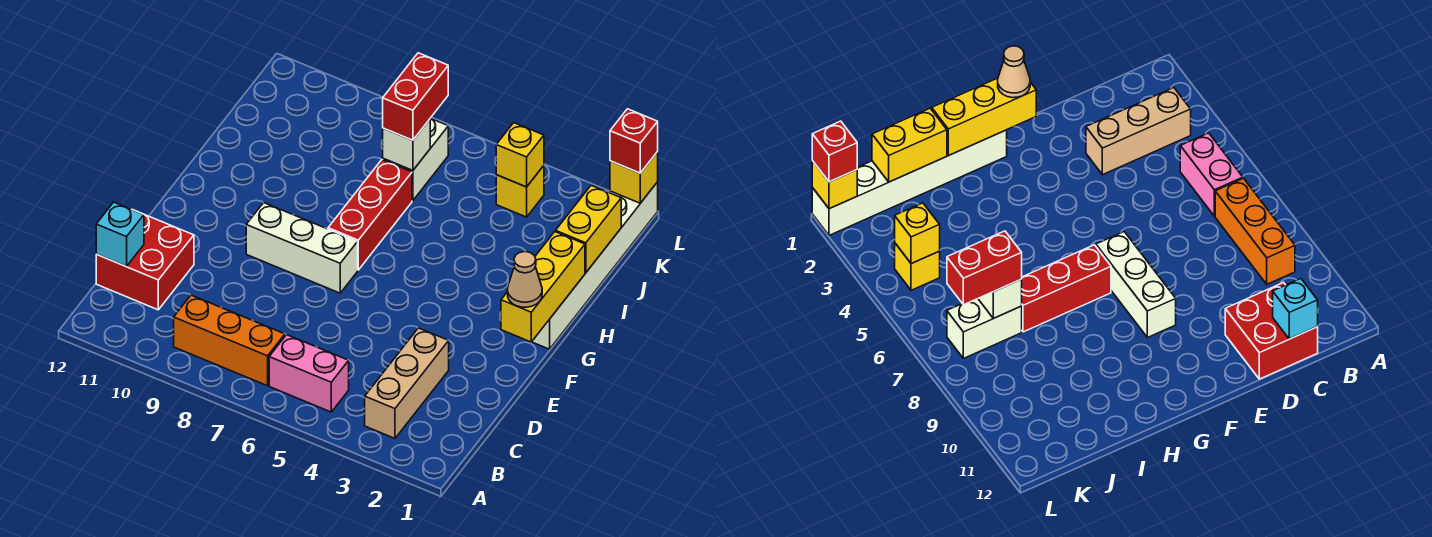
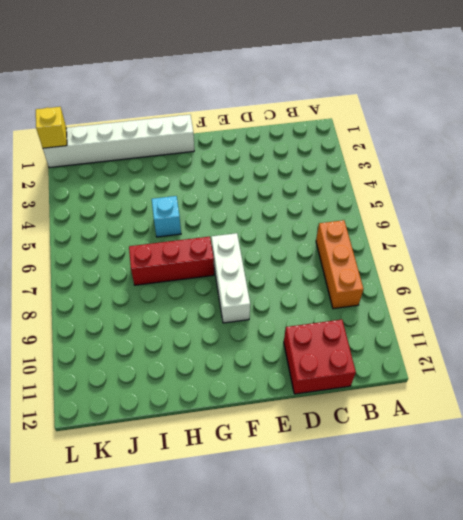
cyan brick H5 level 1 -> cyan brick C12 level 2
none -> tan brick B3:D3 level 1
none -> pink brick B5:B6 level 1
none -> white brick J7:K7 level 1

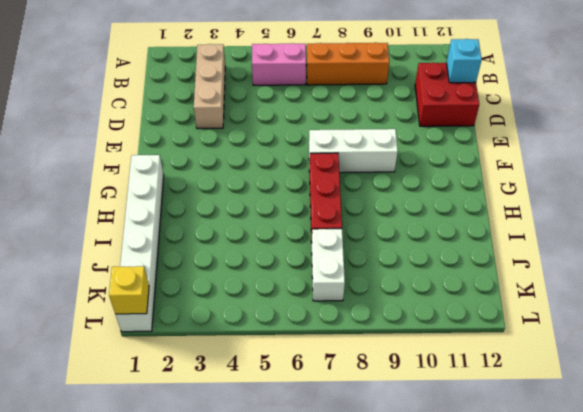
none -> yellow brick K4 level 1
none -> yellow brick F1:H1 level 2
none -> yellow brick I1:J1 level 2

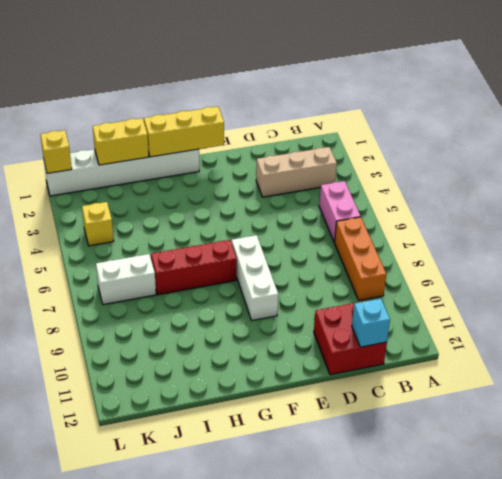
none -> white brick J7 level 2
none -> yellow brick K4 level 2
none -> tan cone F1 level 3

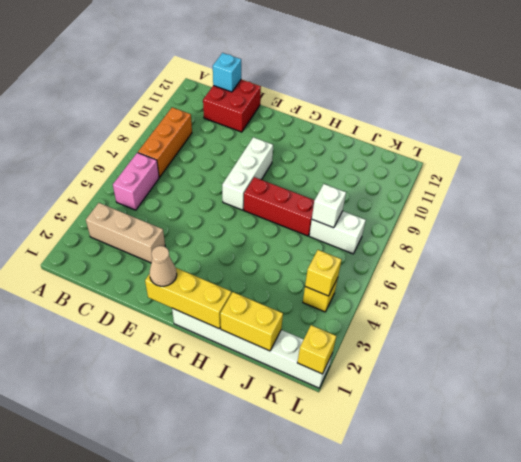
none -> red brick J7:K7 level 3
none -> red brick L1 level 3

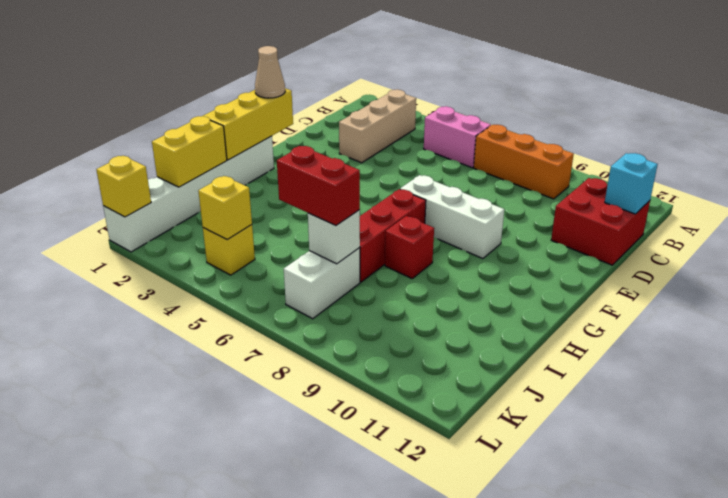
red brick H8 level 1 -> red brick L1 level 3
red brick J6:J7 level 3 -> red brick J7:K7 level 3

